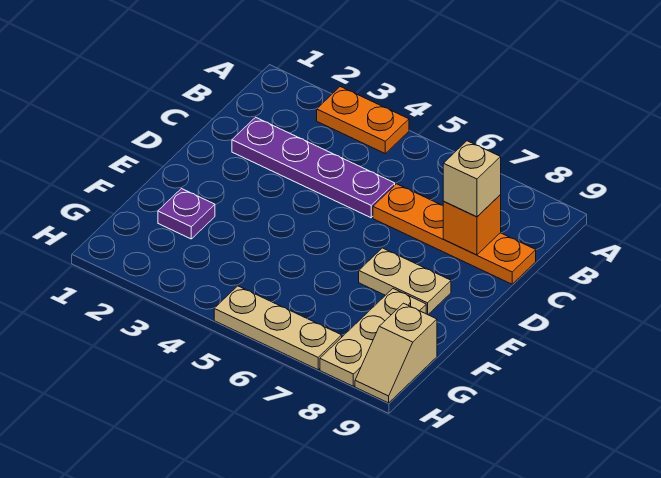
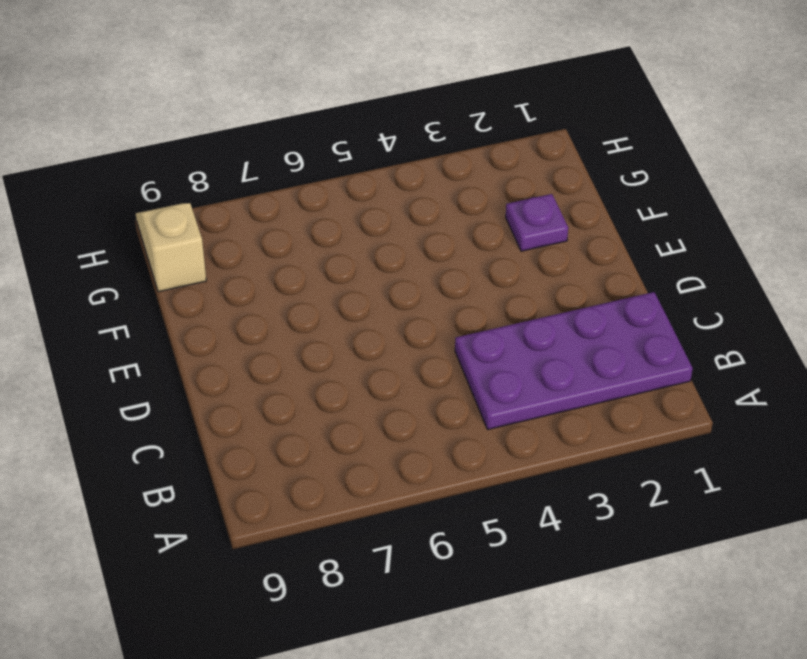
purple plate B1:C4 level 1 -> purple plate C2:C5 level 1
none -> orange plate A3:A4 level 1
none -> orange plate C6:C9 level 1

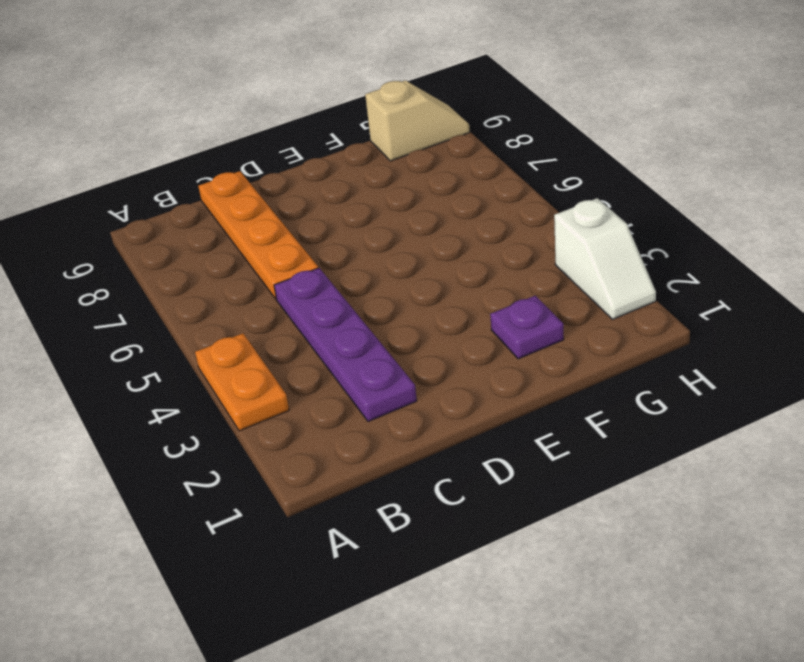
white slope H2:H3 level 1 top 3 -> none
none -> tan plate E7:E8 level 1
none -> tan plate F8:H8 level 1

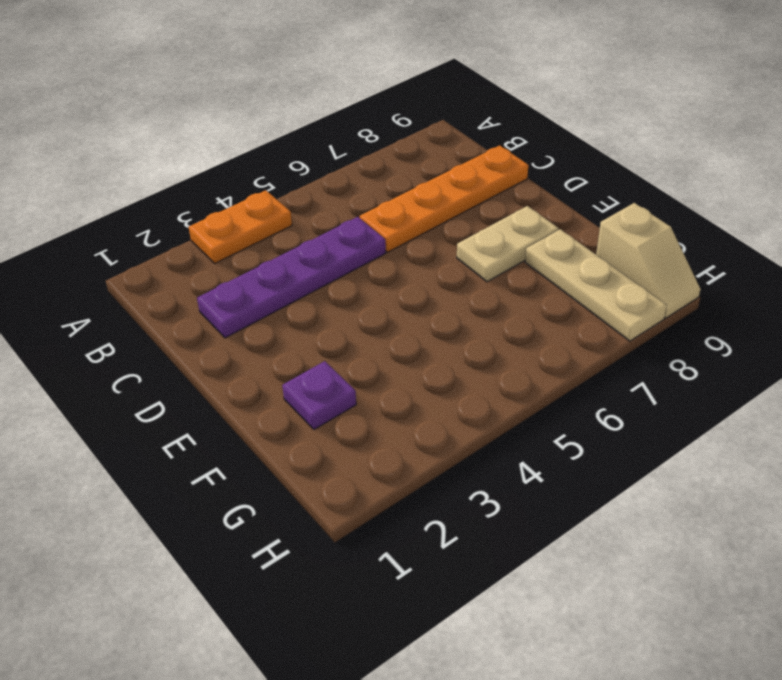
none -> tan plate H5:H7 level 1
none -> orange brick C8 level 2

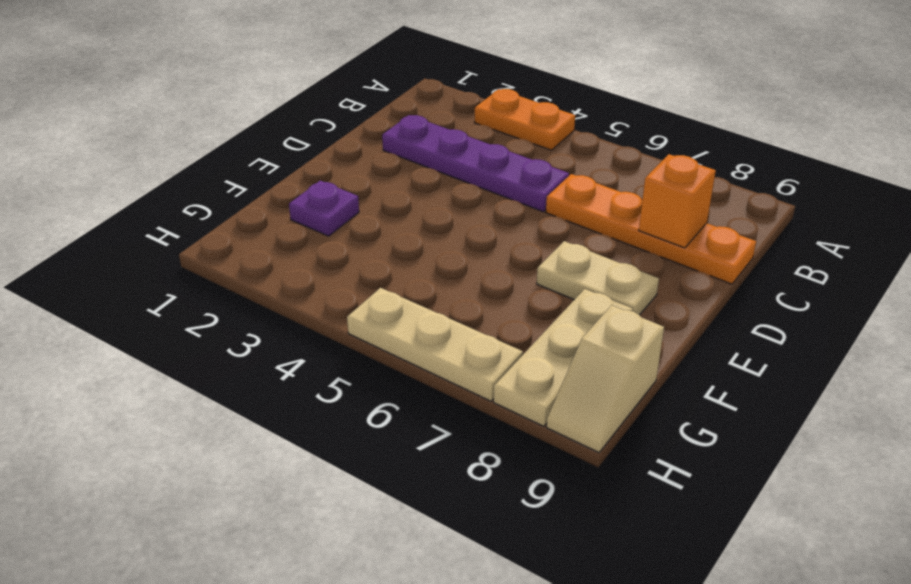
none -> tan brick C8 level 3

